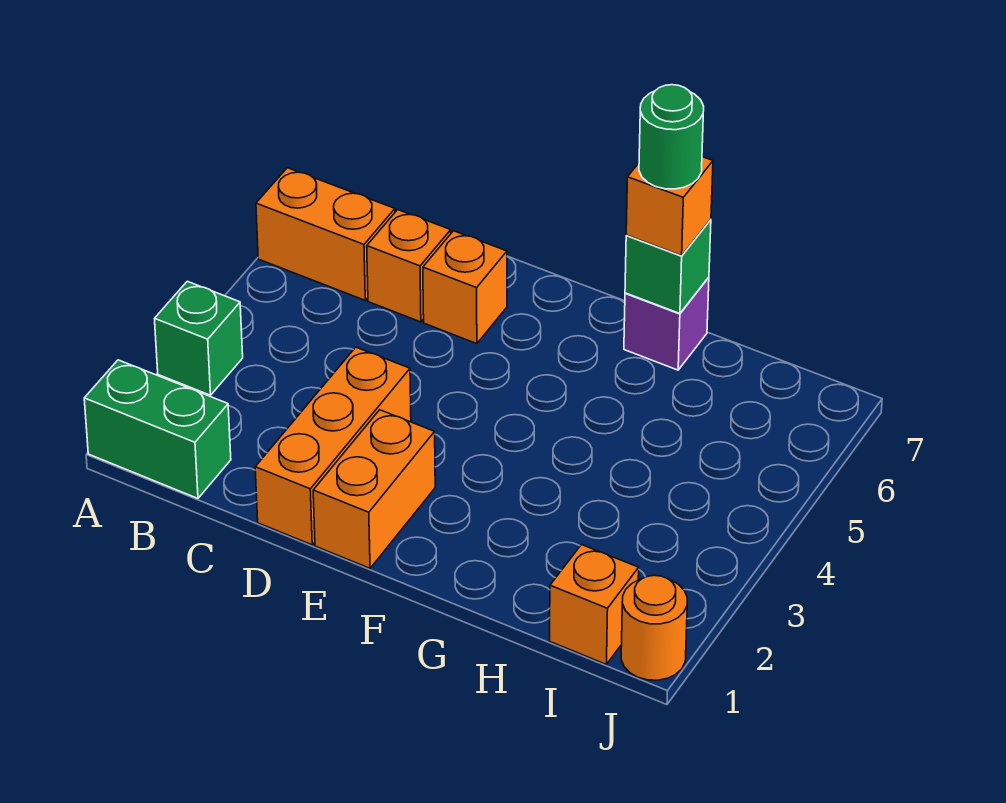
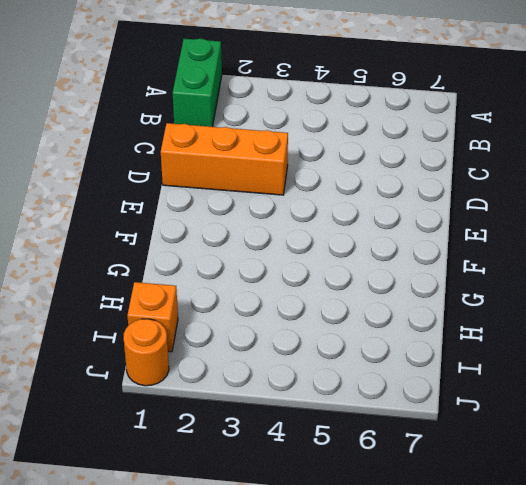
none -> green brick A3 level 1
none -> orange brick A6:B6 level 1
none -> orange brick C6 level 1

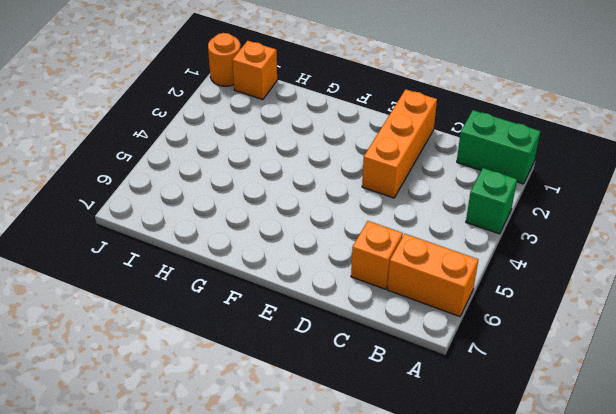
none -> orange brick D6 level 1
none -> orange brick E1:E2 level 1
none -> purple brick G7 level 1

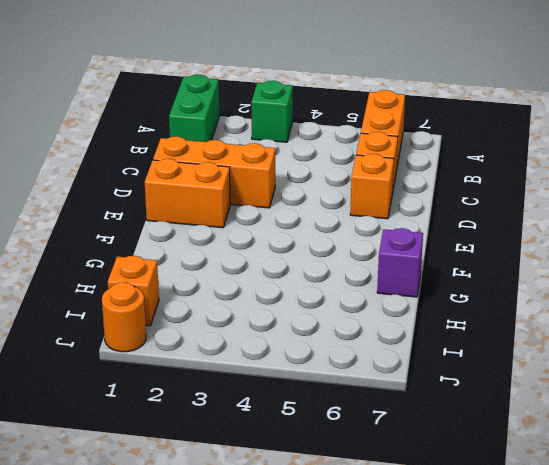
none -> green brick G7 level 2
none -> orange brick G7 level 3
none -> green round brick G7 level 4

